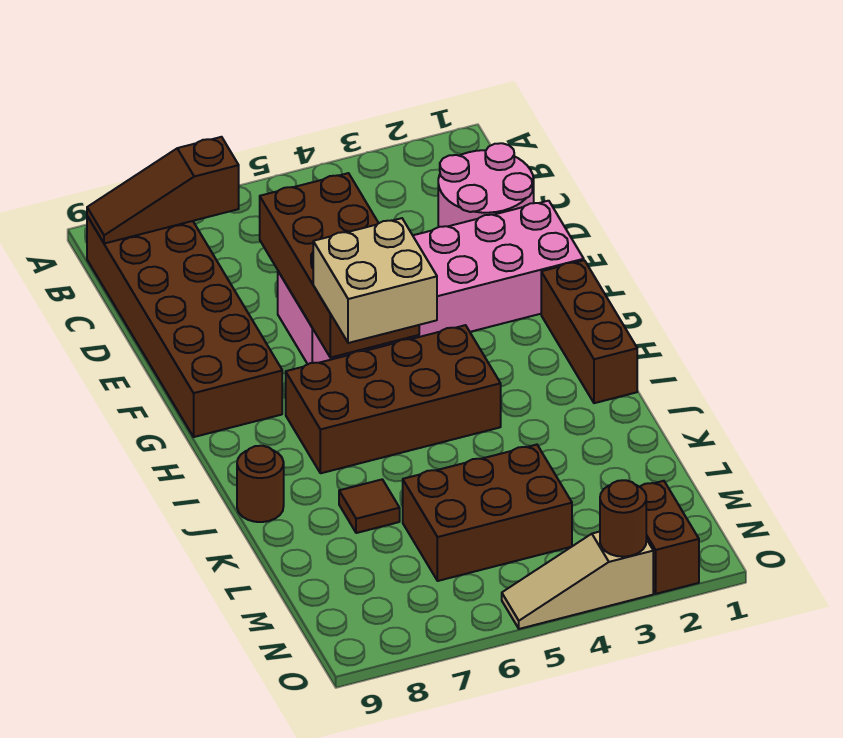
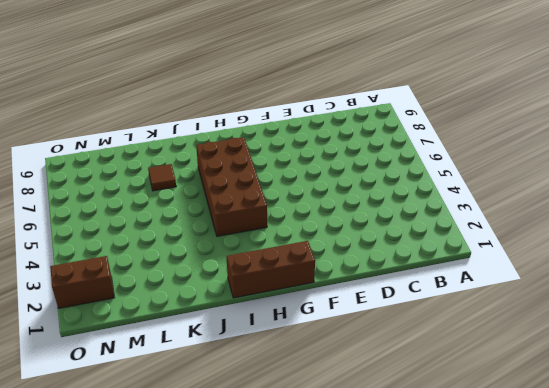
none -> brown brick B8:G9 level 1
none -> pink round brick C1:D2 level 1
none -> pink brick E1:F6 level 1

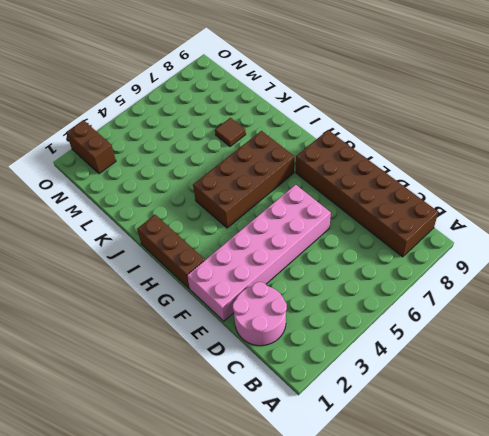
none -> brown round brick J9 level 1
none -> brown brick L4:M6 level 1
none -> tan slope O3:O5 level 1 top 3

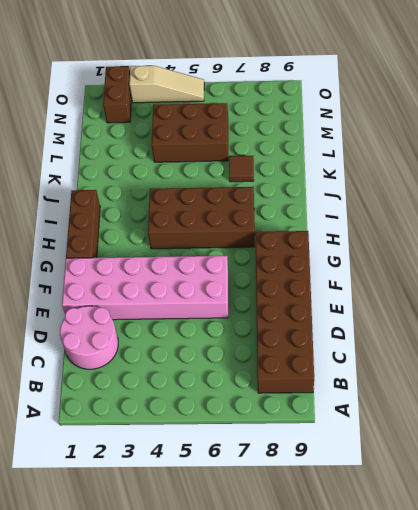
none -> brown round brick J9 level 1
none -> brown slope B7:B9 level 2 top 7
none -> brown brick D5:G6 level 2

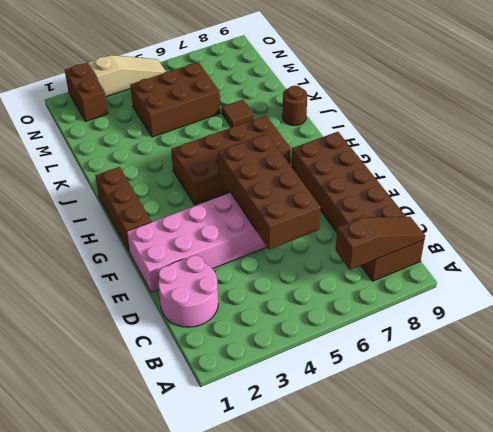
none -> brown round brick O3 level 2
none -> tan brick G5:H6 level 3

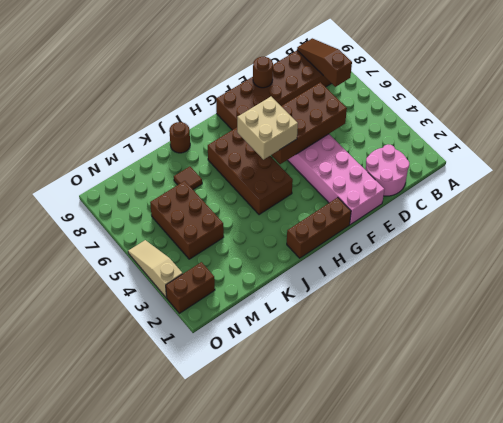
brown round brick E9 level 2 -> brown round brick O3 level 2

